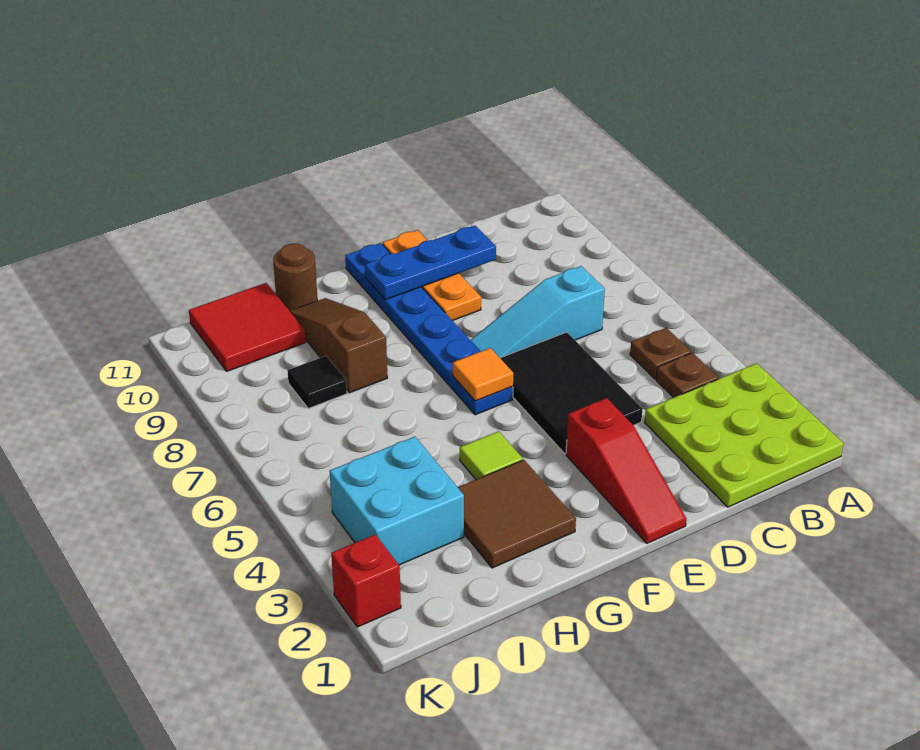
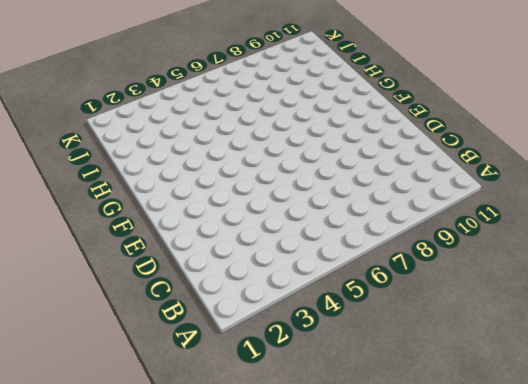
none -> lime plate A1:C3 level 1
none -> brown plate B4 level 1
none -> brown plate B5 level 1

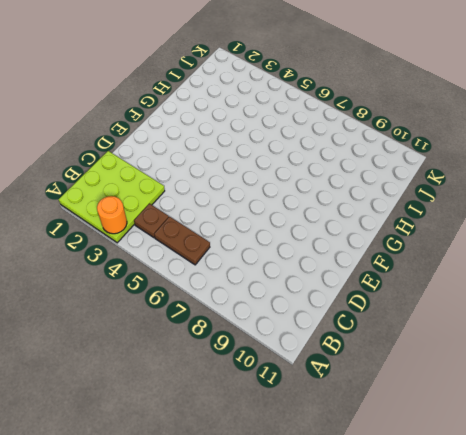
orange round brick A3 level 2 -> none
brown plate B5:B6 level 1 -> brown plate B5 level 1
none -> cyan slope C7:E7 level 1 top C
none -> black tile D4:E6 level 1
none -> red slope E1:E3 level 1 top 3

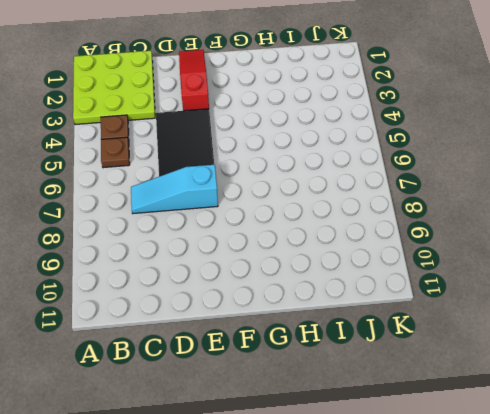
cyan slope C7:E7 level 1 top E -> cyan slope C7:E7 level 1 top C
none -> orange plate E9:E11 level 1
none -> blue plate F6:F11 level 1
none -> brown tile G2:H3 level 1

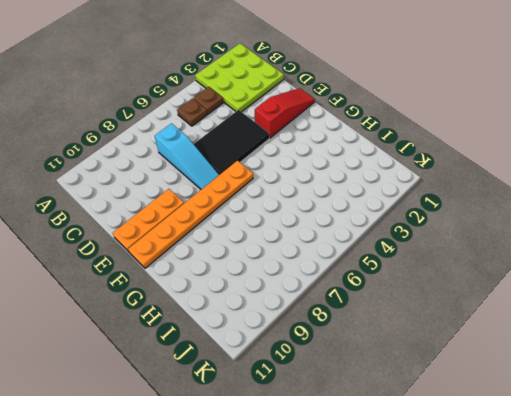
orange plate F6:F11 level 1 -> blue plate F6:F11 level 1
none -> brown tile G2:H3 level 1
none -> lime tile G4 level 1
none -> brown slope H8:H10 level 1 top 8

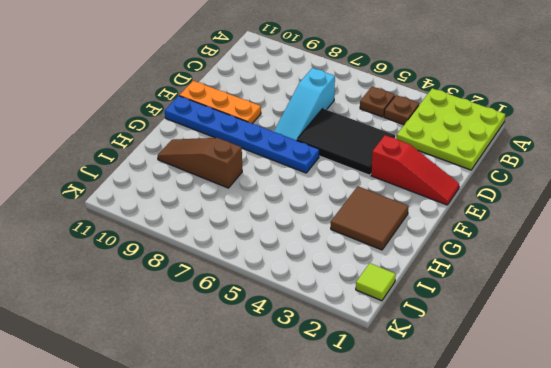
lime tile J1 level 1 -> lime tile G4 level 1
none -> brown round brick H11 level 1
none -> cyan brick I3:J4 level 1
none -> black tile I8 level 1

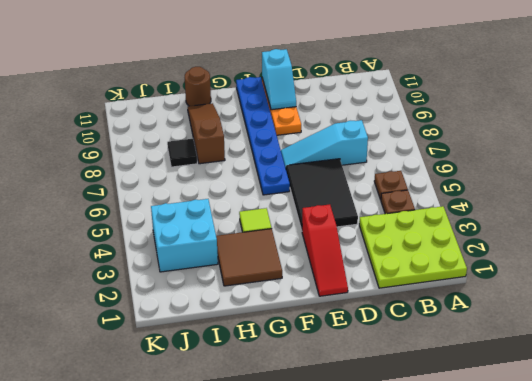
cyan slope E10:E11 level 2 top 11 -> blue plate D10:F10 level 2
none -> red tile I10:J11 level 1
none -> red brick K2 level 1
none -> orange tile F6 level 2

